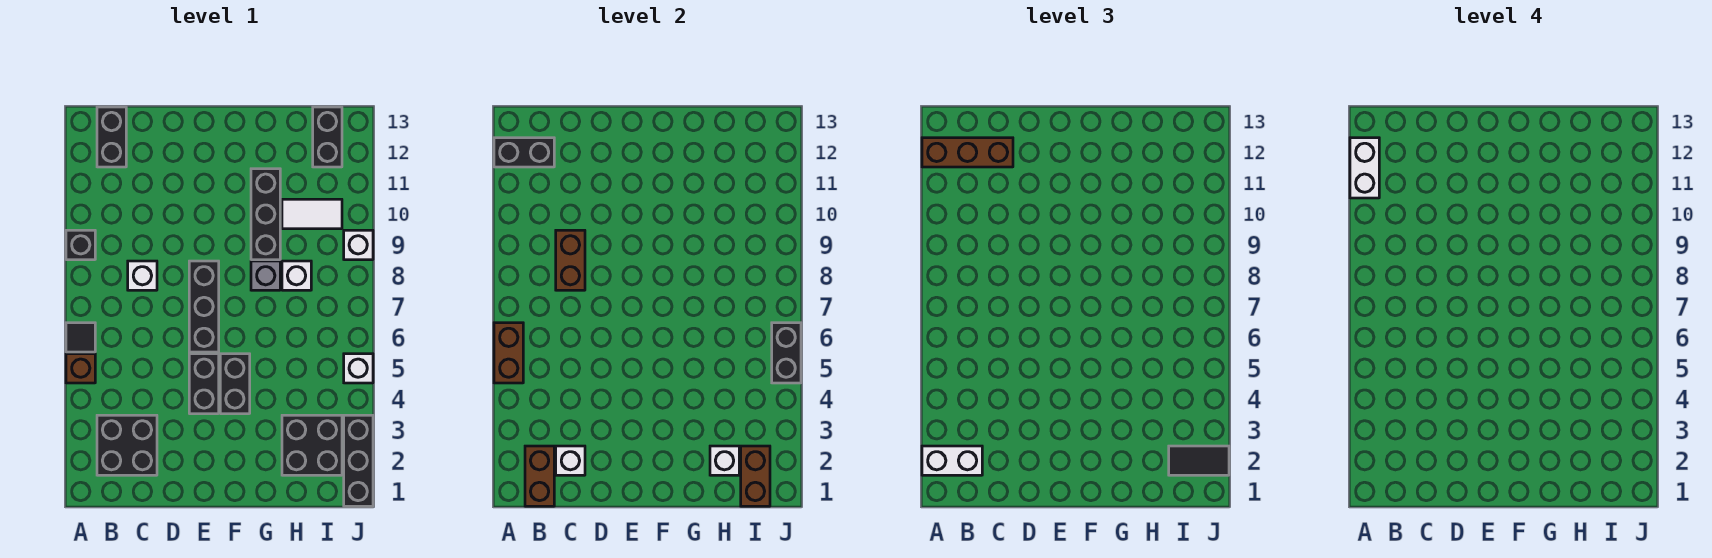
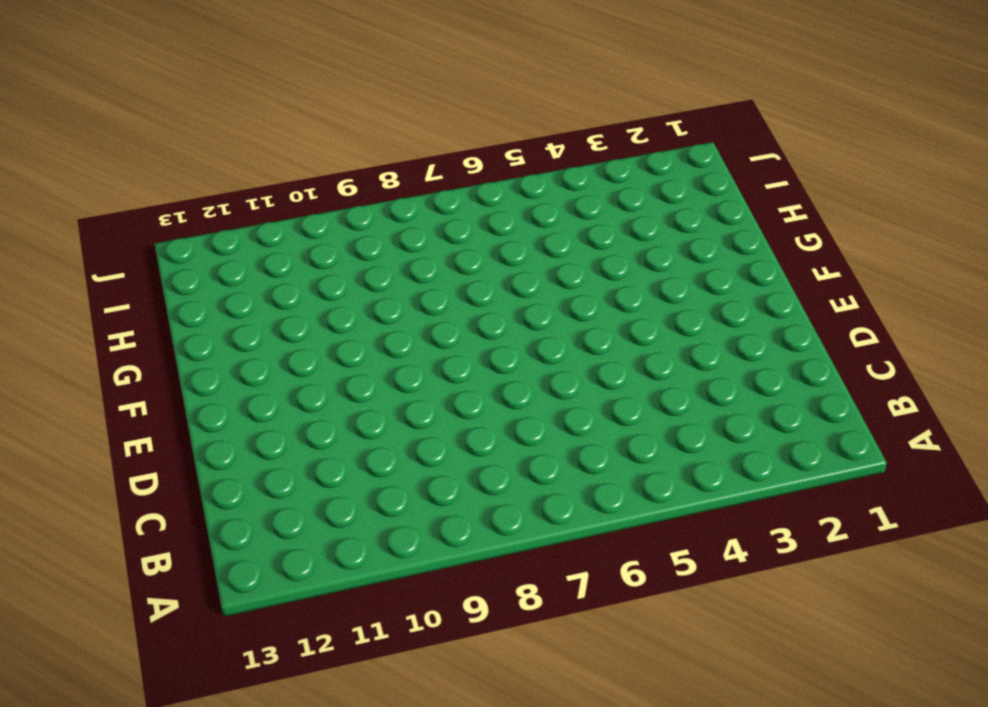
none -> brown brick A5 level 1
none -> black tile A6 level 1
none -> black brick A9 level 1
none -> black brick B2:C3 level 1

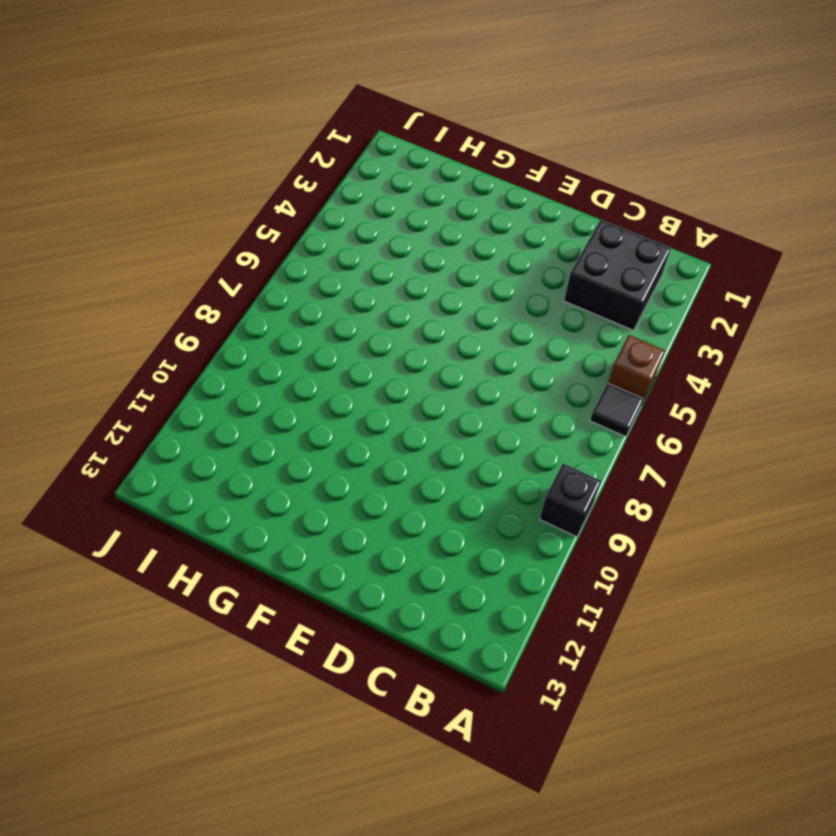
none -> black brick B12:B13 level 1
none -> white brick C8 level 1
none -> black brick E4:E5 level 1
none -> black brick E6:E8 level 1

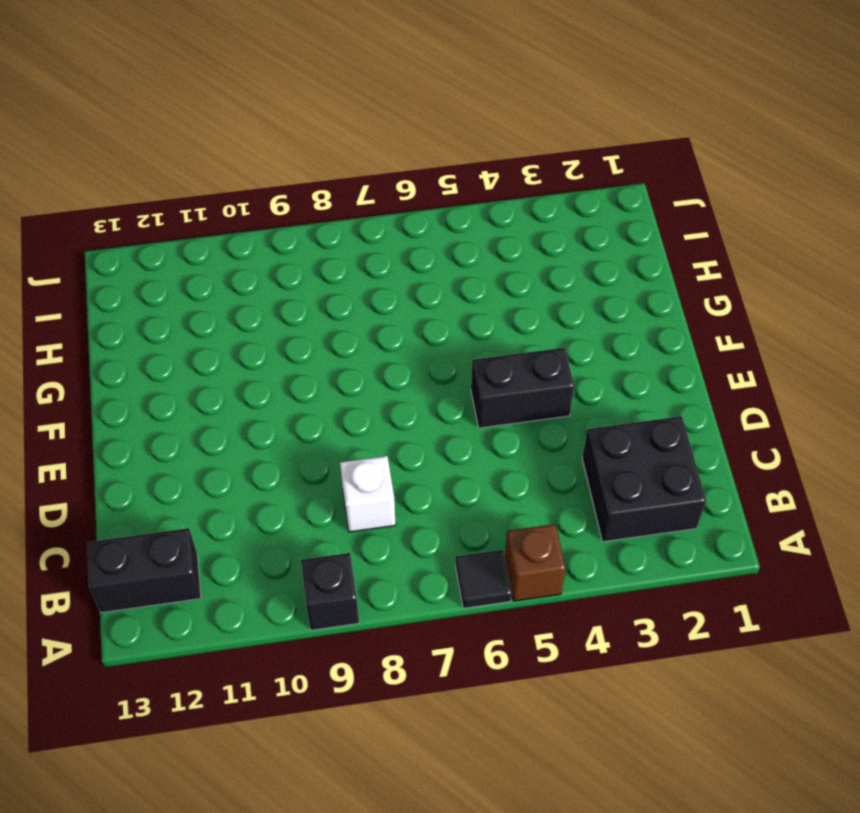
none -> black brick E6:E8 level 1
none -> black brick F4:F5 level 1
none -> grey brick G8 level 1
none -> black brick G9:G11 level 1

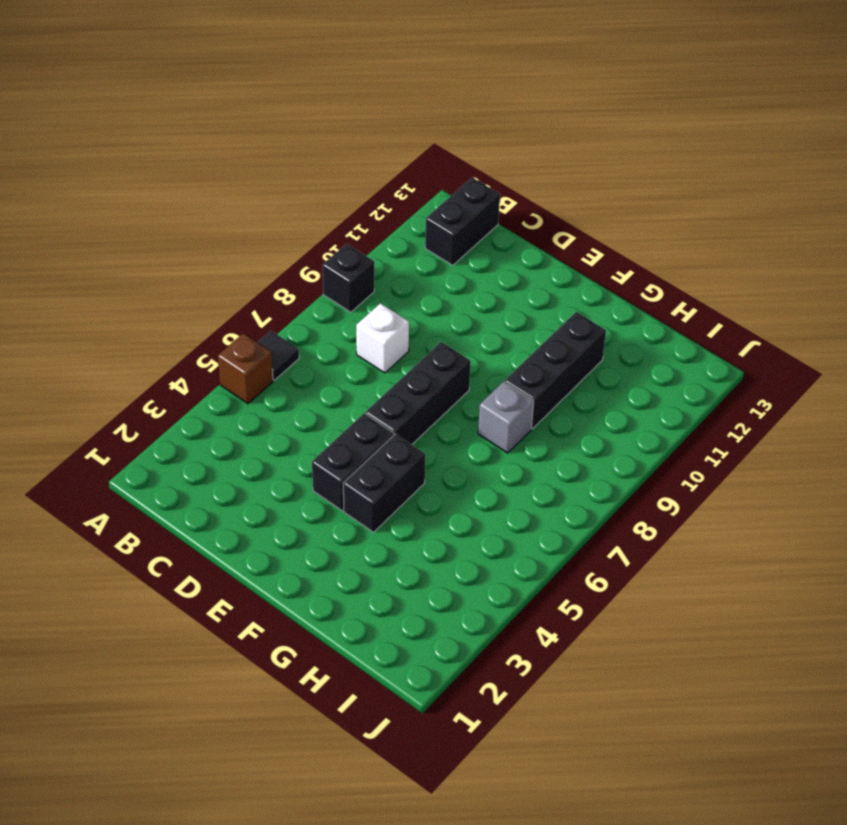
none -> black brick B2:C3 level 1
none -> black brick H2:I3 level 1
none -> white brick H8 level 1
none -> white tile H10:I10 level 1

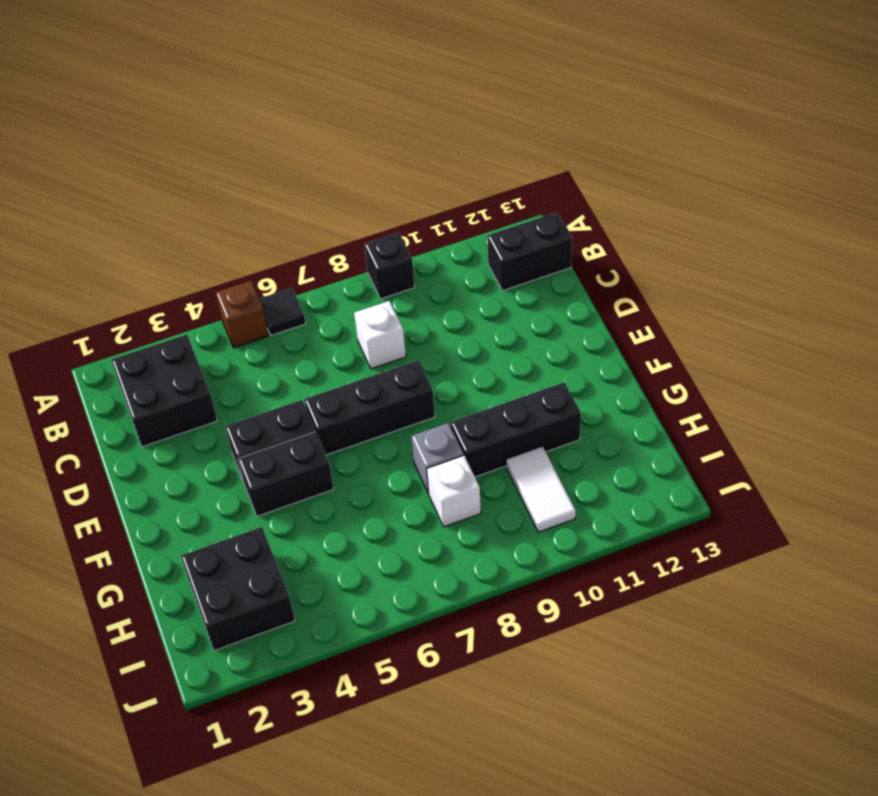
none -> black brick I12:I13 level 1
none -> black brick J1:J3 level 1
none -> white brick J5 level 1
none -> white brick J9 level 1

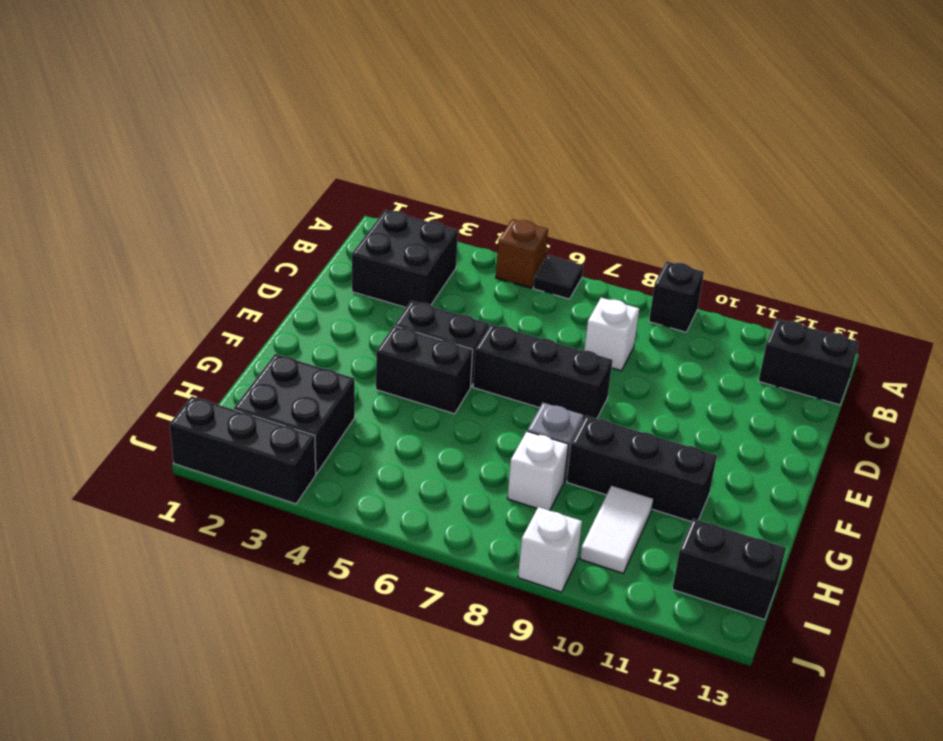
none -> white brick J5 level 1
none -> brown brick A5:A6 level 2
none -> black brick A12:B12 level 2
none -> brown brick B1:B2 level 2

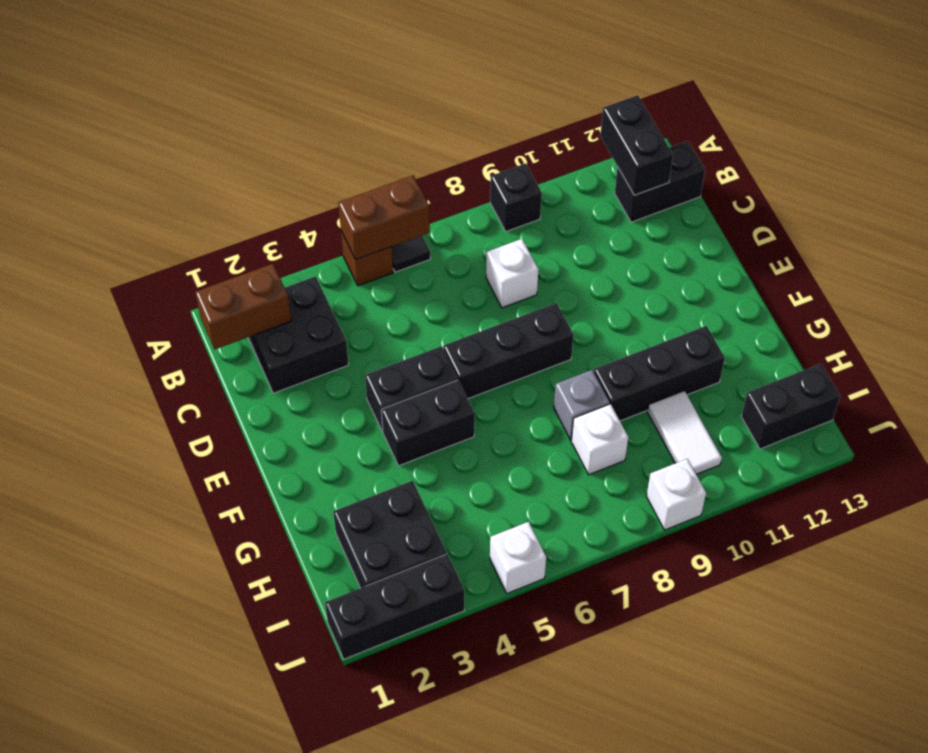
none -> white brick C2 level 2
none -> brown brick C8:C9 level 2
none -> white brick H2 level 2
none -> brown brick I1:I2 level 2

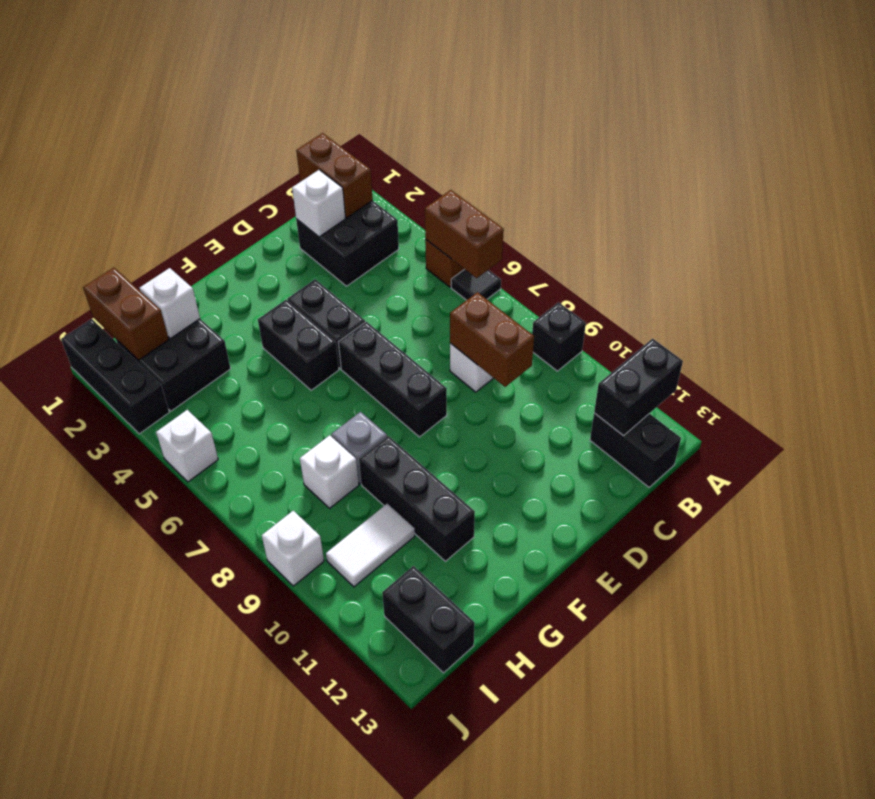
none -> black brick J5:J6 level 2
none -> white brick A2:B2 level 3
none -> brown brick A12:C12 level 3
none -> black tile I2:J2 level 3

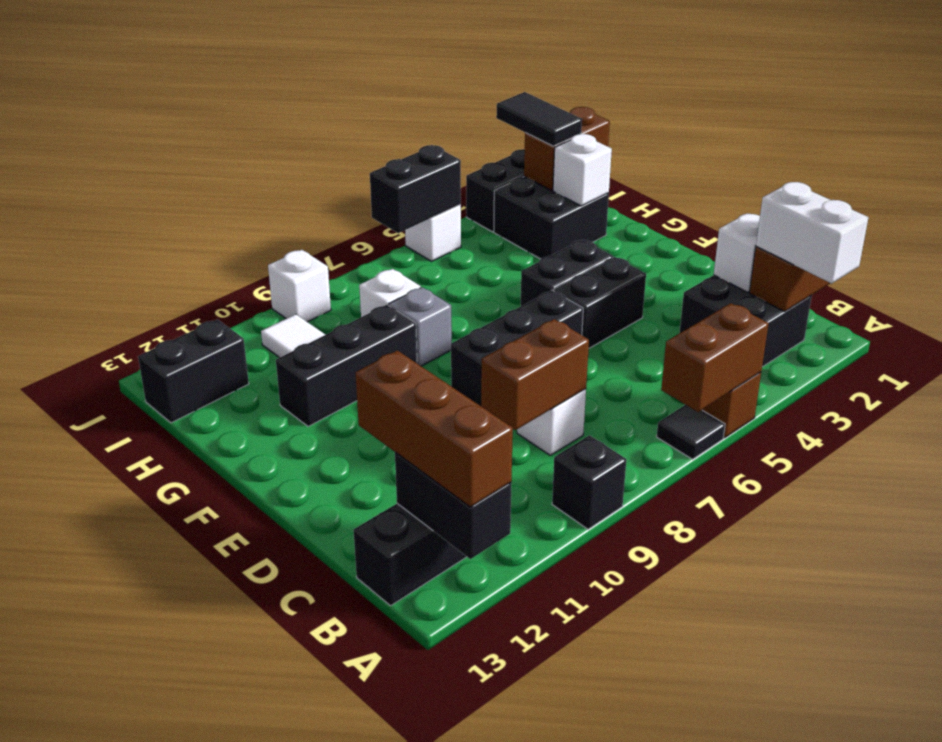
none -> white brick A11:A12 level 4

